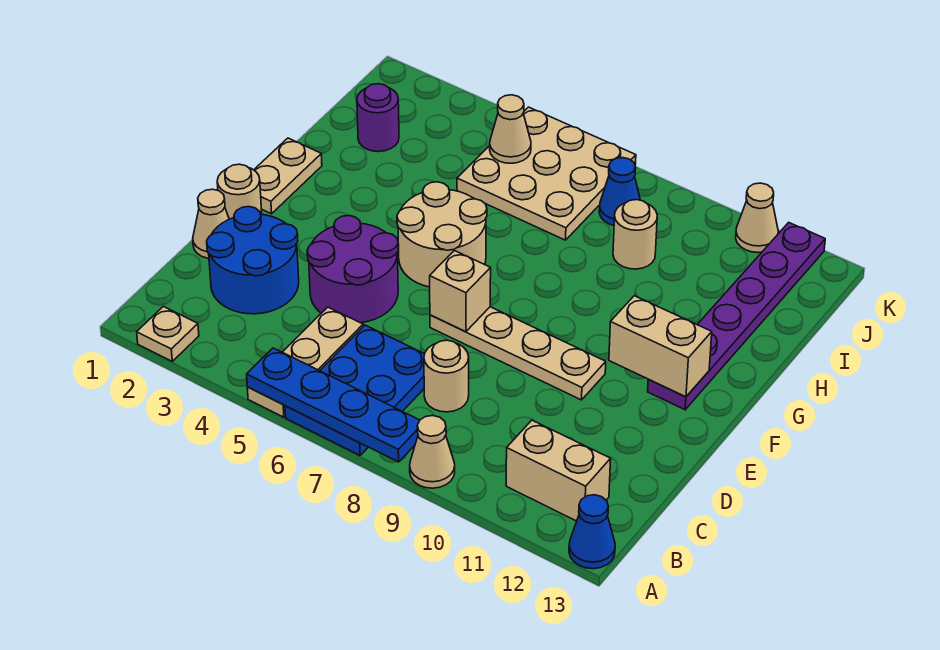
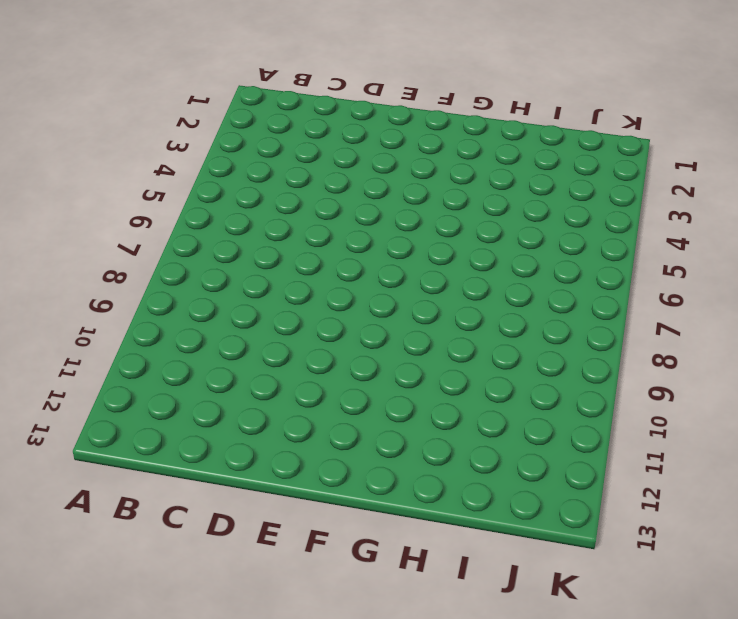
none -> tan plate A2 level 1
none -> tan plate A5:C5 level 1
none -> blue plate A6:C7 level 1

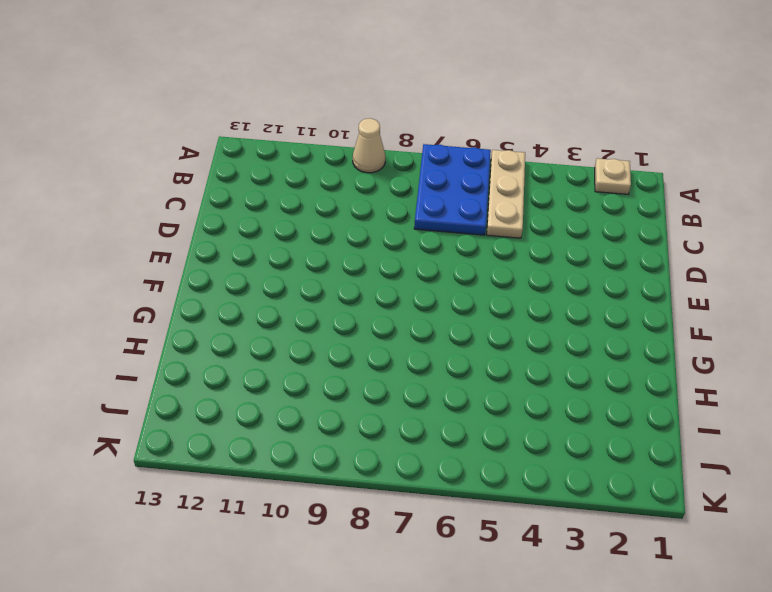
none -> blue cone A13 level 1
none -> tan brick B11:B12 level 1
none -> blue round brick C2:D3 level 1

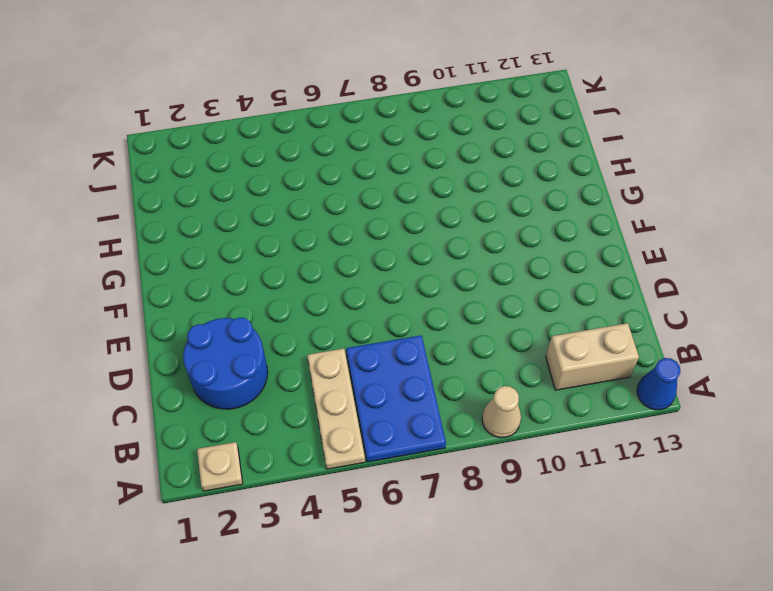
none -> tan round brick C8 level 1
none -> tan cone D1 level 1
none -> purple round brick D4:E5 level 1

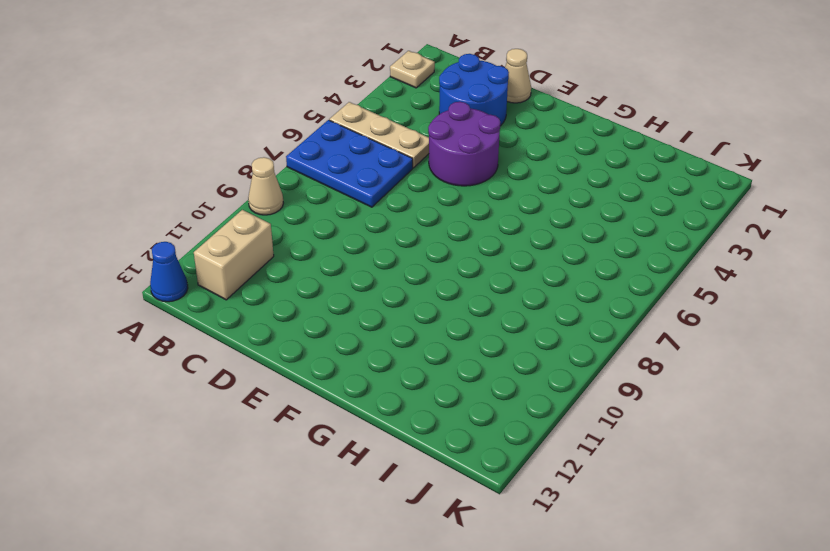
none -> tan round brick C8 level 1
none -> tan round brick E1 level 1
none -> tan plate E7:E10 level 1

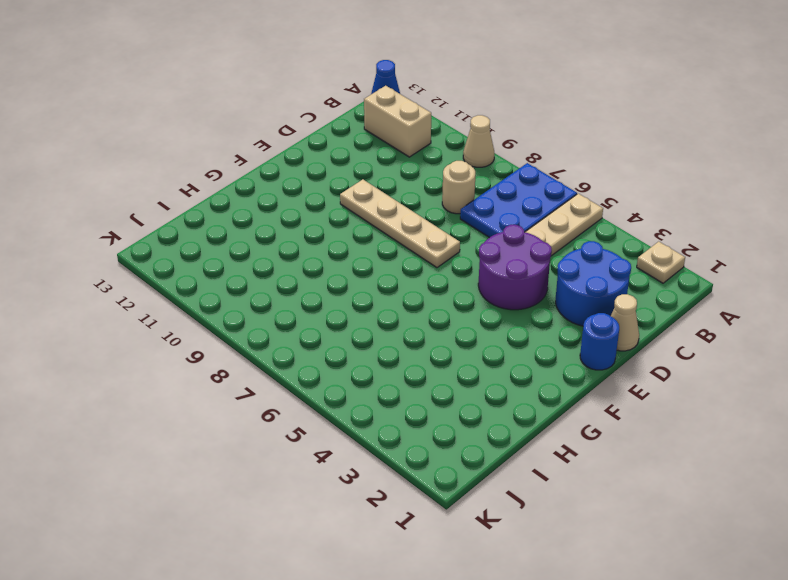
blue round brick E1 level 1 -> tan round brick E1 level 1
none -> tan plate F1:G1 level 1
none -> tan round brick F5:G6 level 1
none -> purple plate F12:K12 level 1

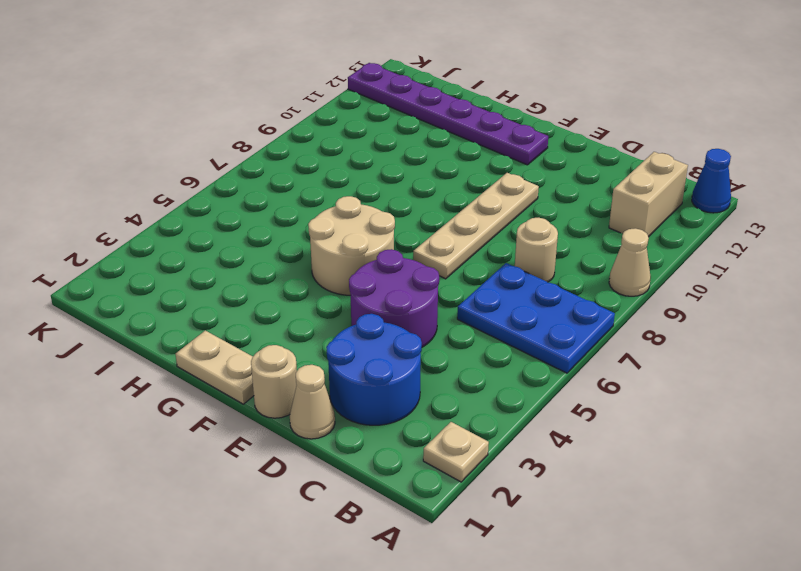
none -> tan plate A5:C5 level 1
none -> purple round brick I2 level 1
none -> tan plate I5:K7 level 1

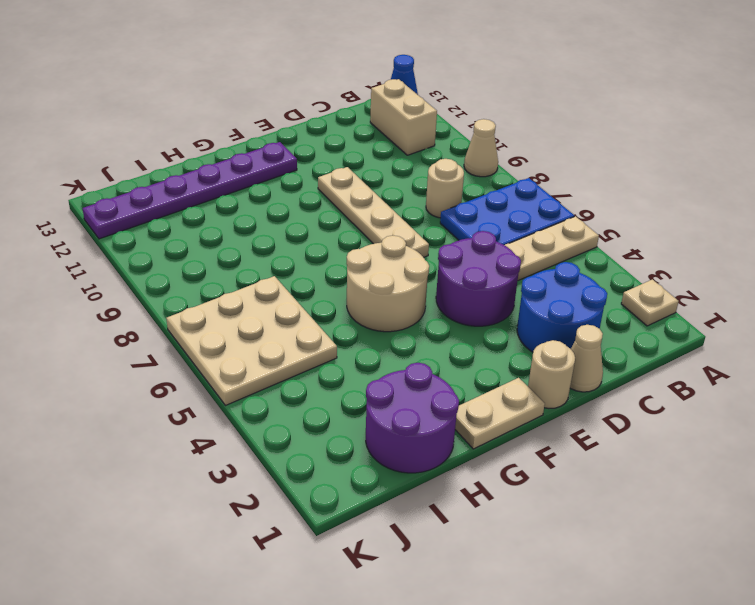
purple round brick H1:I2 level 1 -> purple round brick I2 level 1
none -> tan round brick I9 level 1
none -> blue cone J8 level 1
none -> tan cone K11 level 1

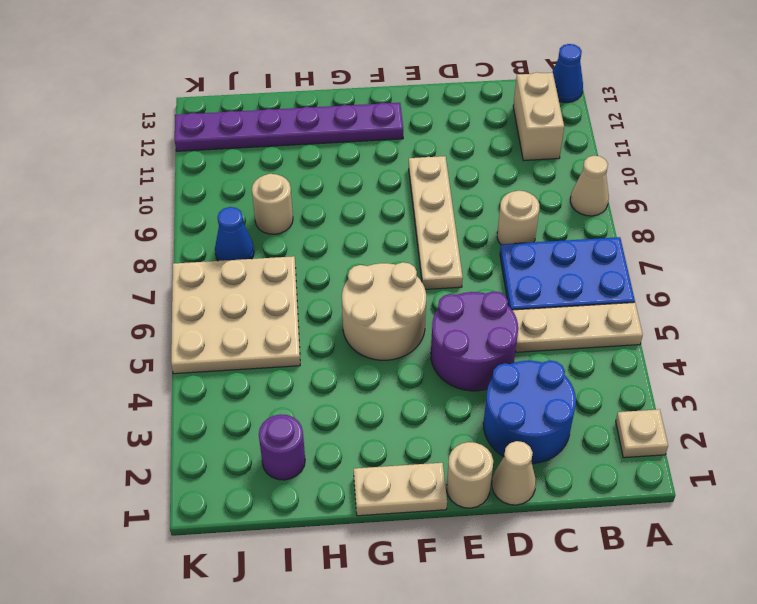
none -> tan cone K11 level 1
none -> blue plate A5:A8 level 2
none -> tan brick E7 level 2

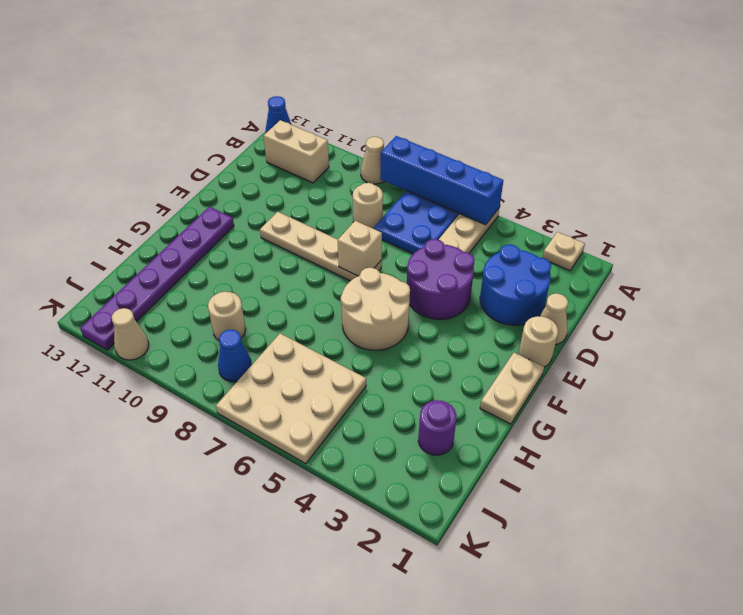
blue brick A5:A8 level 2 -> blue plate A5:A8 level 2
none -> tan brick F11:F12 level 2
none -> tan cone J5 level 2

